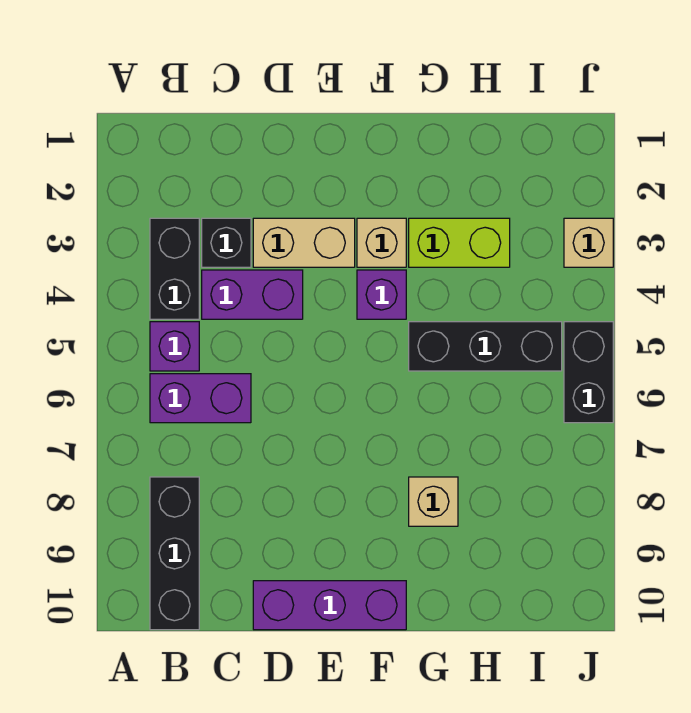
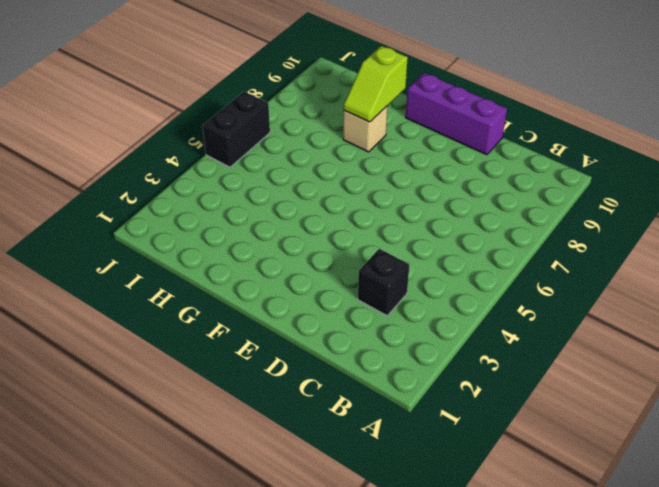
lime slope G8:G9 level 2 top 9 -> none
none -> black brick B3:B4 level 1
none -> purple brick B5 level 1
none -> purple brick B6:C6 level 1

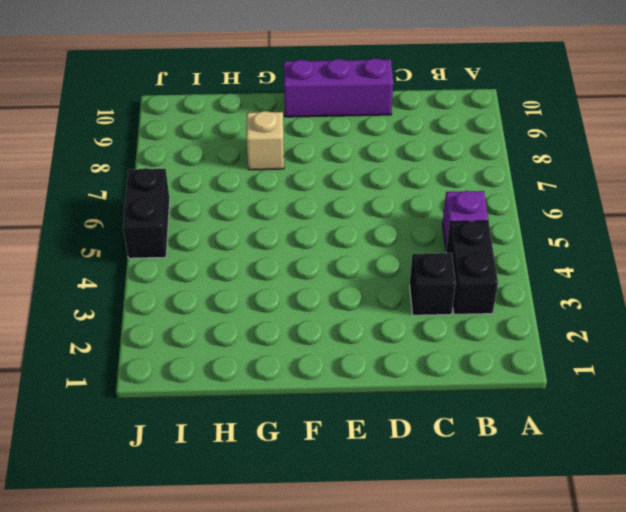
none -> purple brick B6:C6 level 1
none -> black brick B8:B10 level 1
none -> purple brick C4:D4 level 1

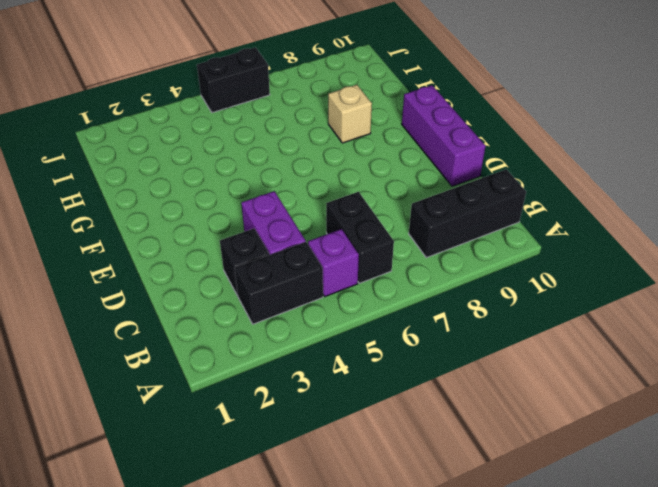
black brick B6:C6 level 1 -> purple brick B6:C6 level 1
none -> tan brick D3:E3 level 1
none -> tan brick F3 level 1
none -> purple brick F4 level 1

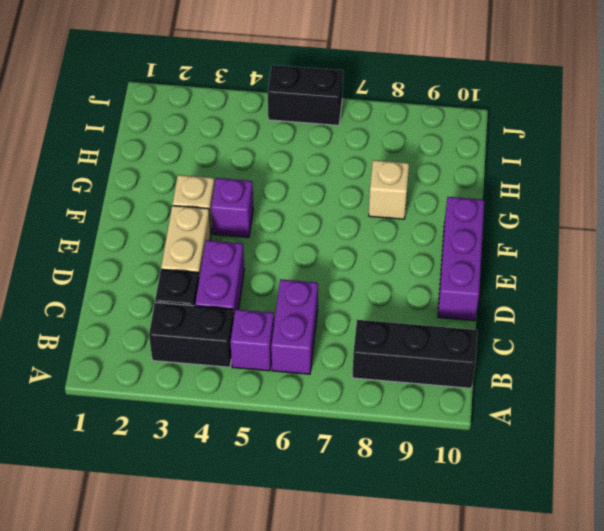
none -> lime brick G3:H3 level 1
none -> black brick G5:I5 level 1
none -> tan brick J3 level 1

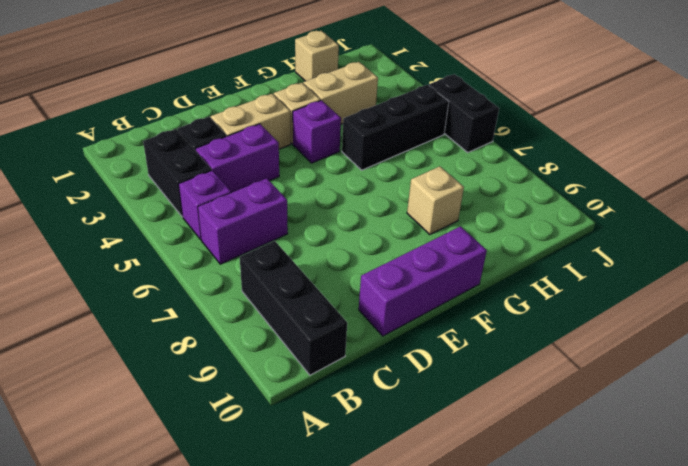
tan brick G3:H3 level 1 -> lime brick G3:H3 level 1
tan brick H1 level 1 -> tan brick J3 level 1

